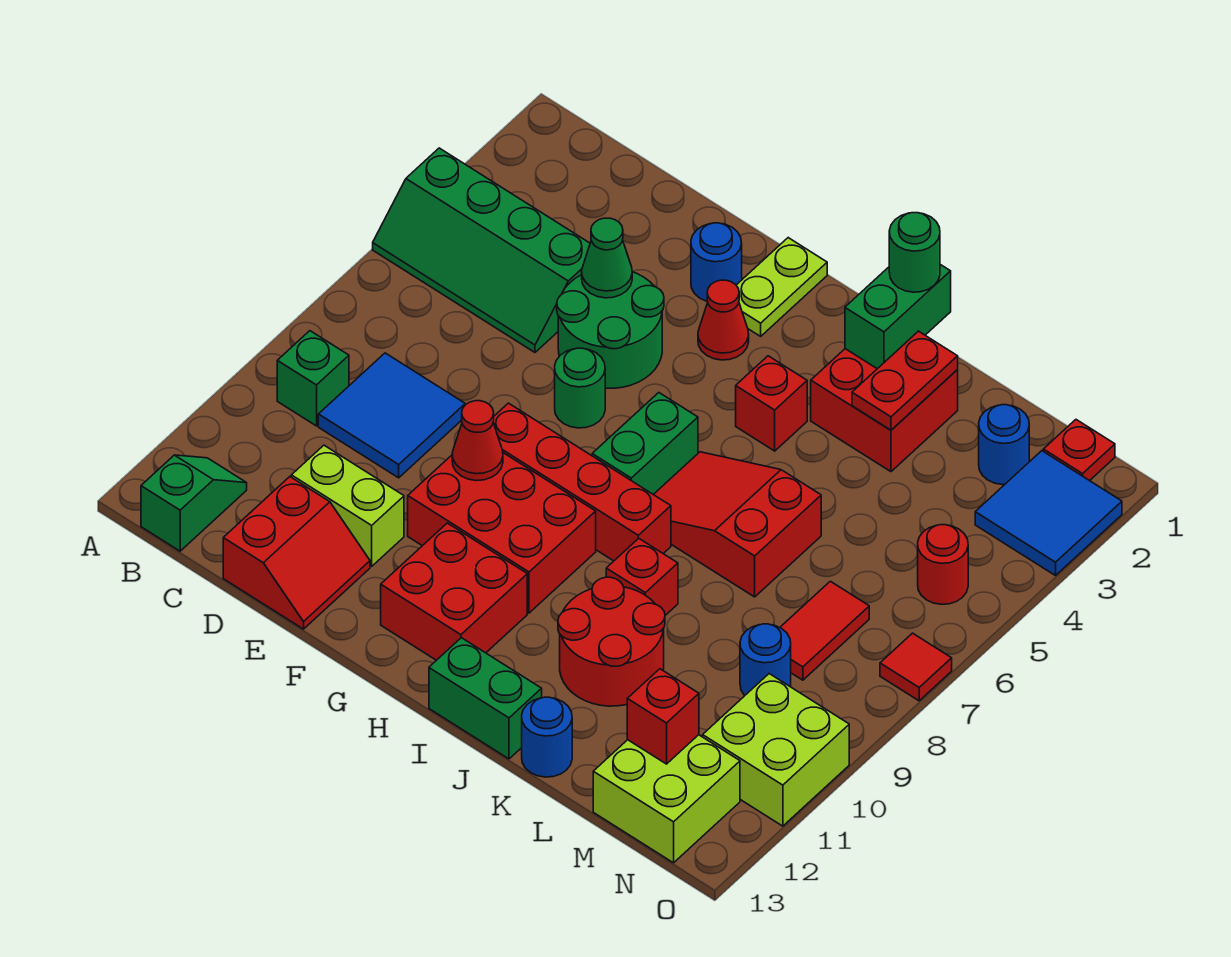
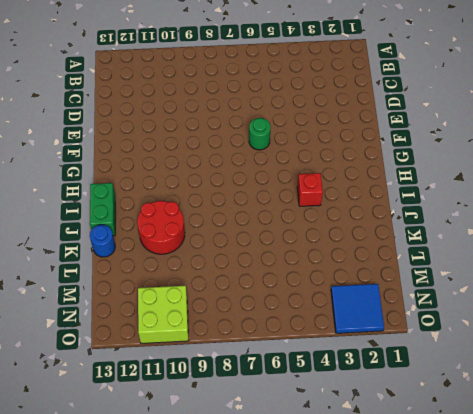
none -> green slope A4:D5 level 1 top 4
none -> green brick B9 level 1
none -> green slope B12:B13 level 1 top 13
none -> blue tile C8:D9 level 1

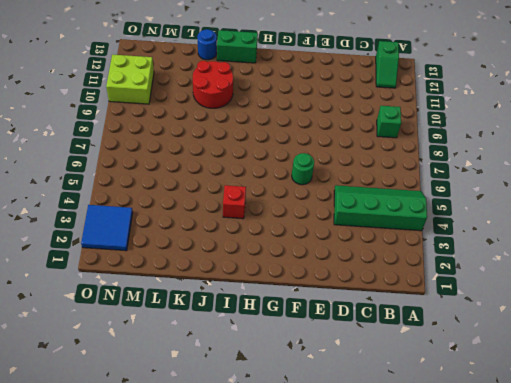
none -> blue tile C8:D9 level 1
none -> lime brick D11:E11 level 1
none -> red slope D12:E13 level 1 top D
none -> green round brick E4:F5 level 1

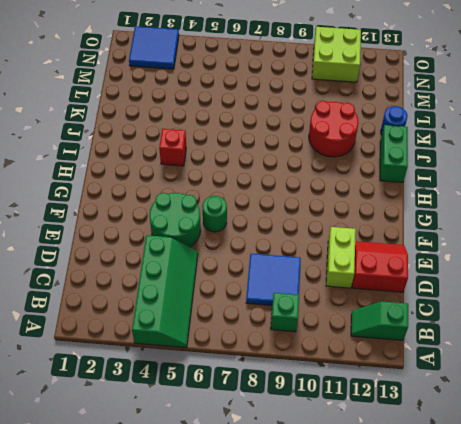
none -> blue round brick F2 level 1
none -> red brick F8:I8 level 1
none -> red brick F9:H10 level 1
none -> lime plate G1:G2 level 1

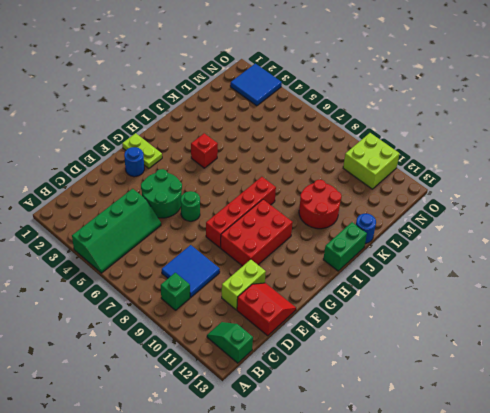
none -> red cone G3 level 1
none -> red brick G11:H12 level 1
none -> green brick H6:H7 level 1
none -> red slope I6:K7 level 1 top K

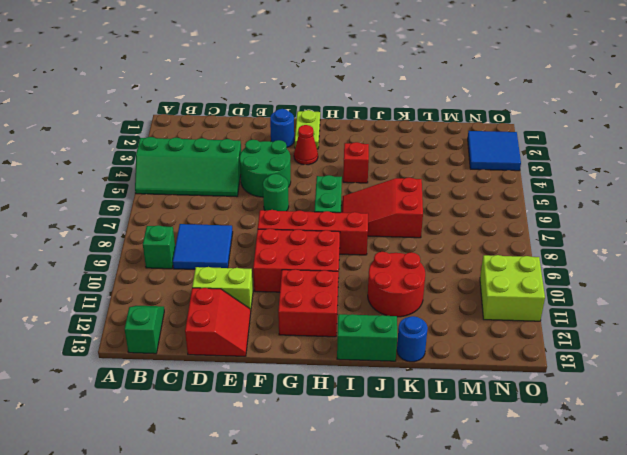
none -> red brick J2:K3 level 1
none -> red brick J9 level 1
none -> blue round brick M2 level 1
none -> red tile M7:M8 level 1

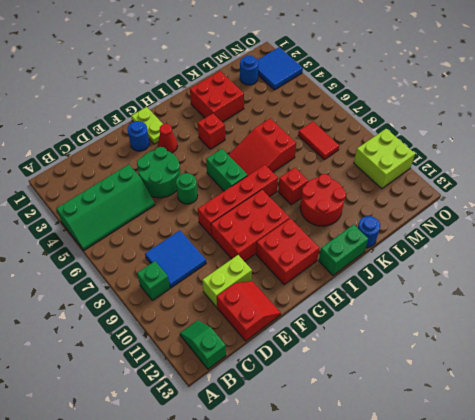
none -> blue round brick M9 level 1
none -> lime brick M12:N13 level 1
none -> red plate N1 level 1
none -> red round brick N5 level 1

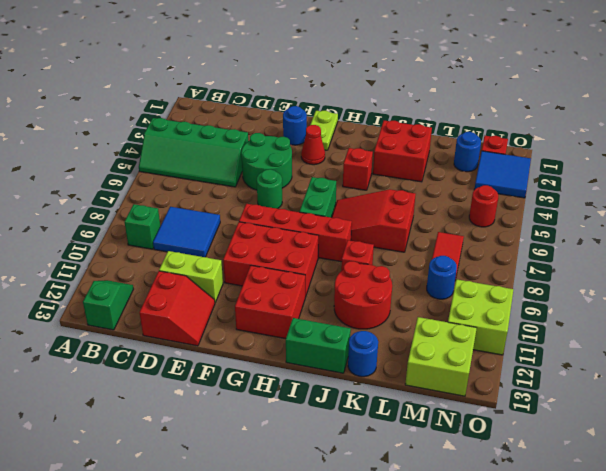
none -> red tile O7 level 1
none -> green cone E4 level 2
none -> red cone F9 level 2
none -> green brick J1:J2 level 2

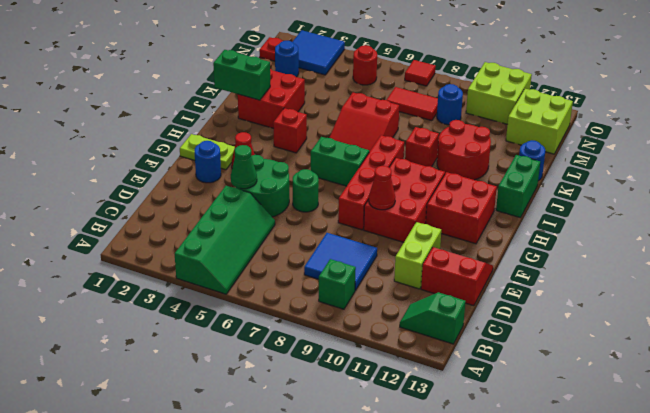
none -> red plate K2:K3 level 2
none -> red brick M12 level 2
none -> green round brick J1 level 3

